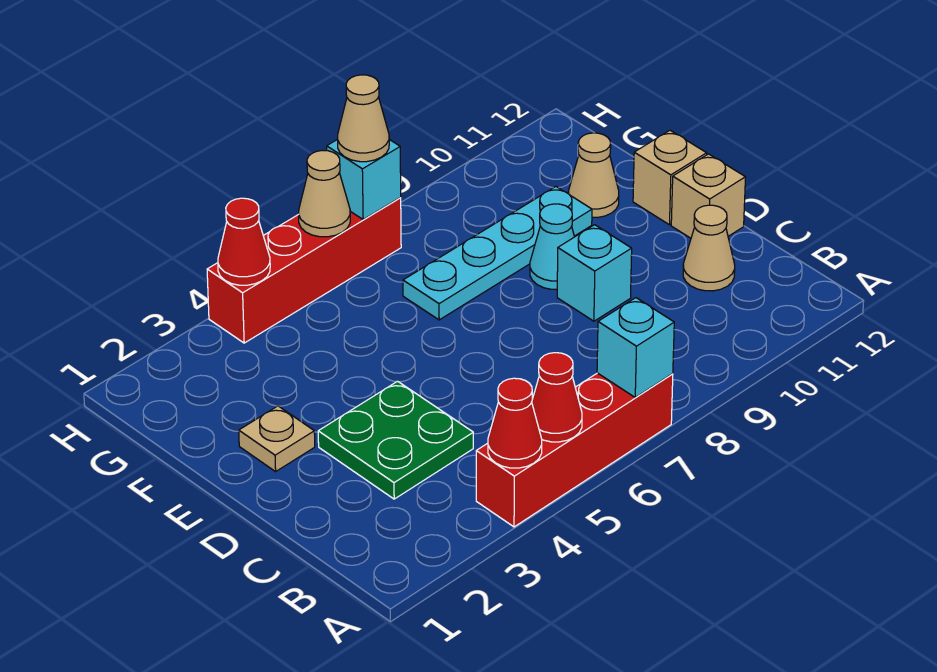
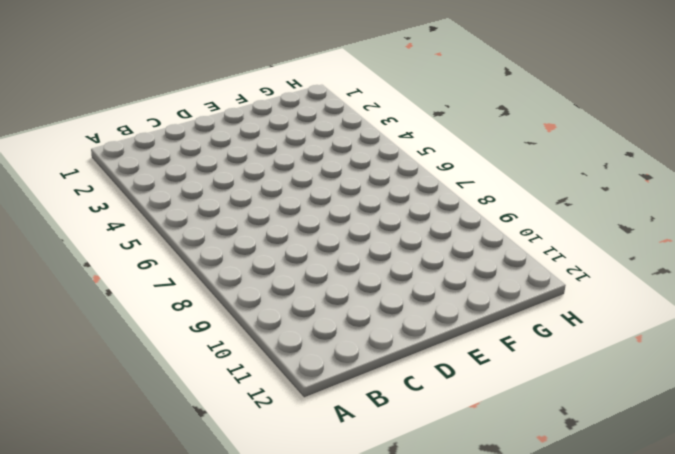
none -> red brick A4:A7 level 1
none -> green plate C3:D4 level 1
none -> tan cone C11 level 1

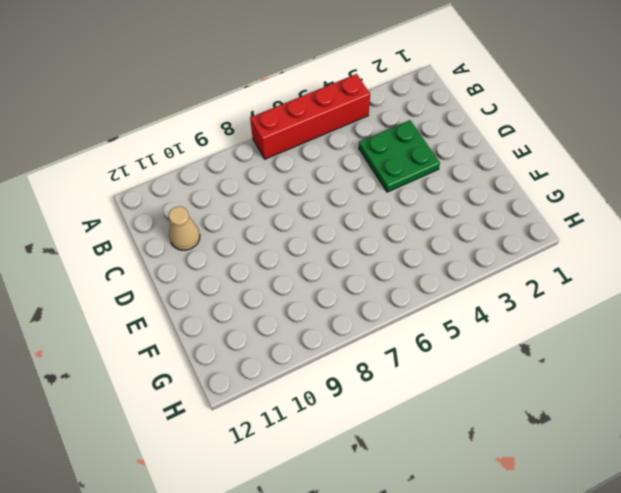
none -> cyan brick D9 level 1
none -> tan brick D12 level 1
none -> tan plate E2 level 1

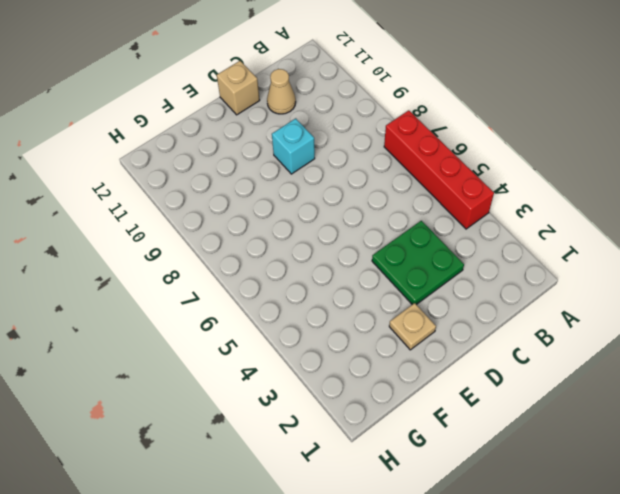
none -> cyan cone E9 level 1
none -> tan brick E12 level 1
none -> cyan plate F7:F10 level 1

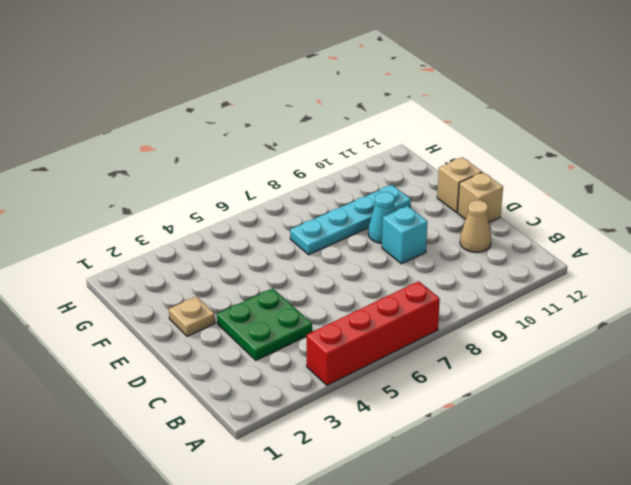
none -> tan cone F11 level 1
none -> red brick H4:H7 level 1
none -> red cone A4 level 2

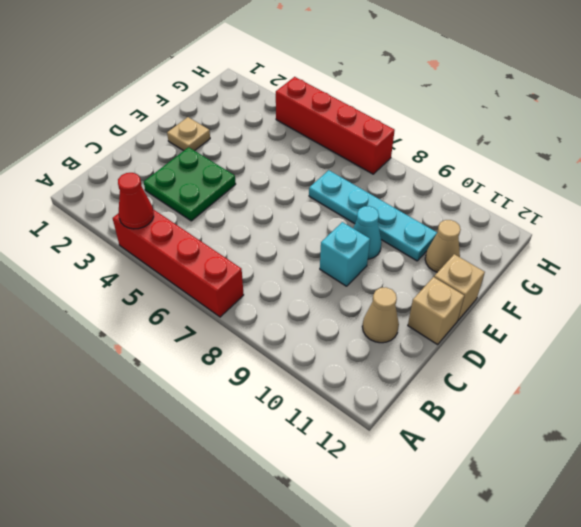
none -> red cone A5 level 2
none -> cyan brick A7 level 2
none -> red cone H4 level 2

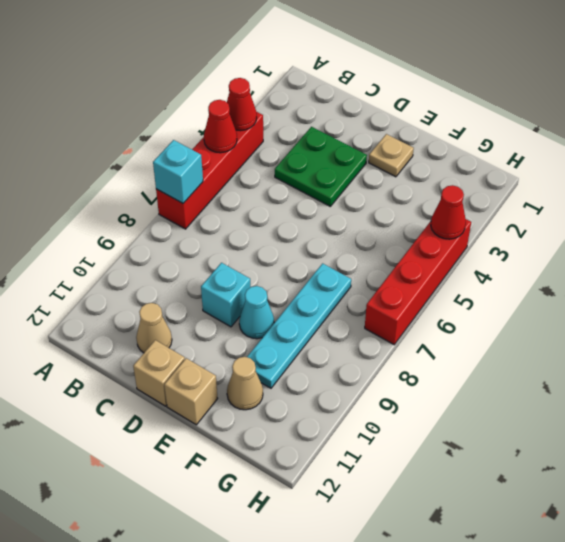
none -> tan cone H6 level 2
none -> cyan brick H7 level 2
none -> tan cone H7 level 3

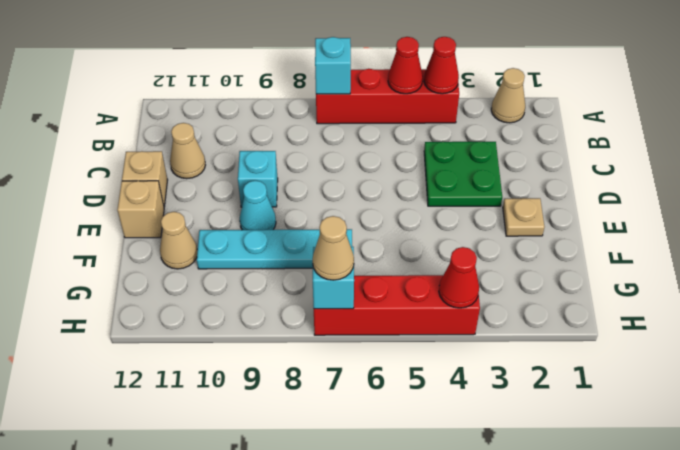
tan cone A2 level 1 -> tan cone H6 level 2

